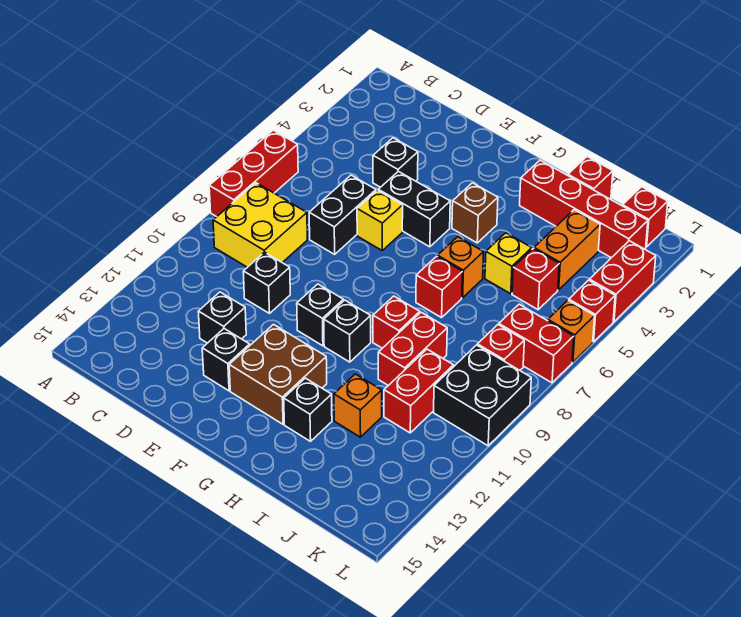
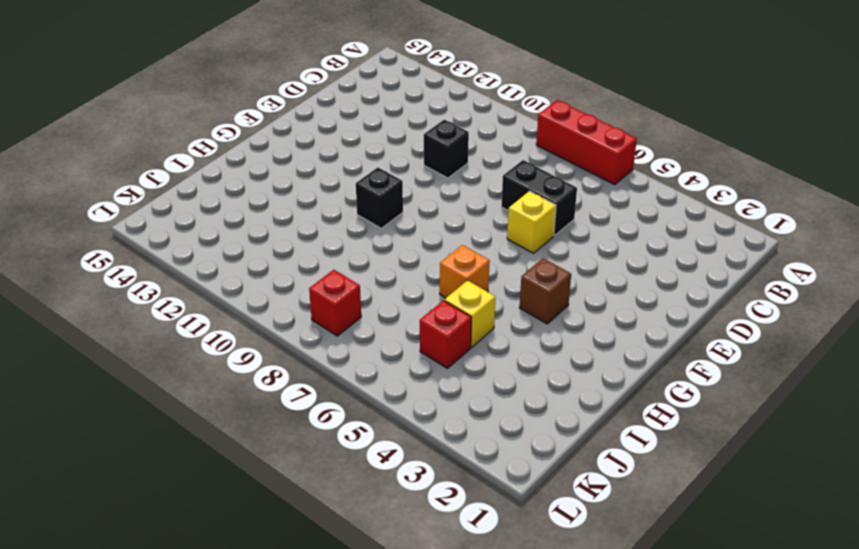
none -> yellow brick B8:C9 level 1
none -> black brick D4 level 1
none -> black brick D12 level 1
none -> black brick E5:F5 level 1

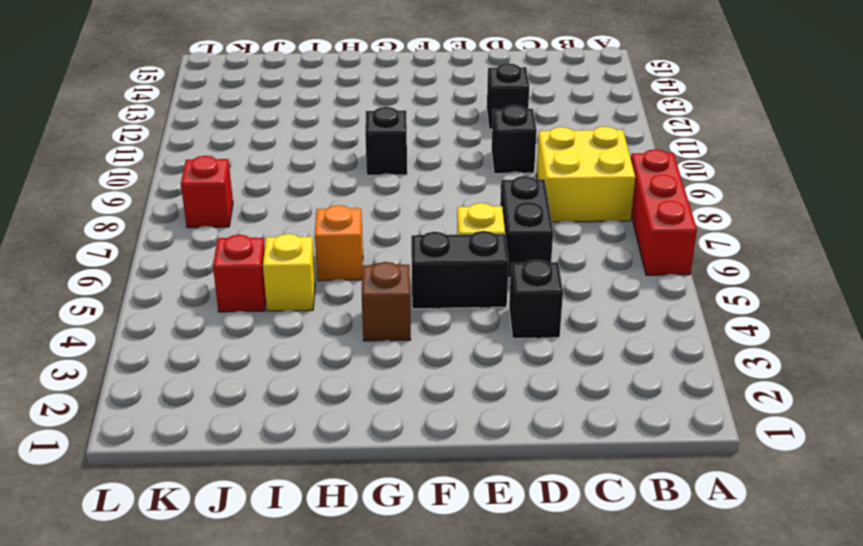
none -> black brick E13 level 1
none -> black brick F10 level 1
none -> brown brick F12:G13 level 1
none -> red brick H2:K2 level 1

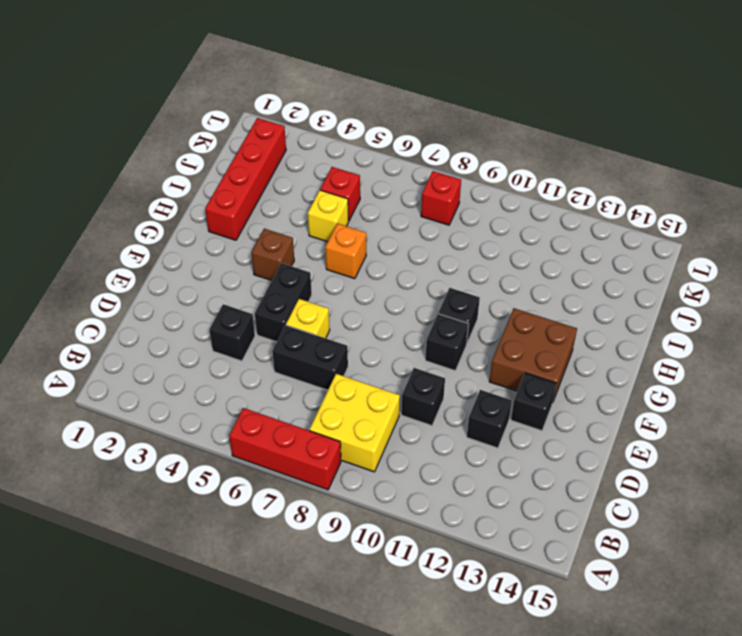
none -> red brick H7 level 1
none -> red brick H9 level 1
none -> black brick H13 level 1
none -> red brick I1 level 1

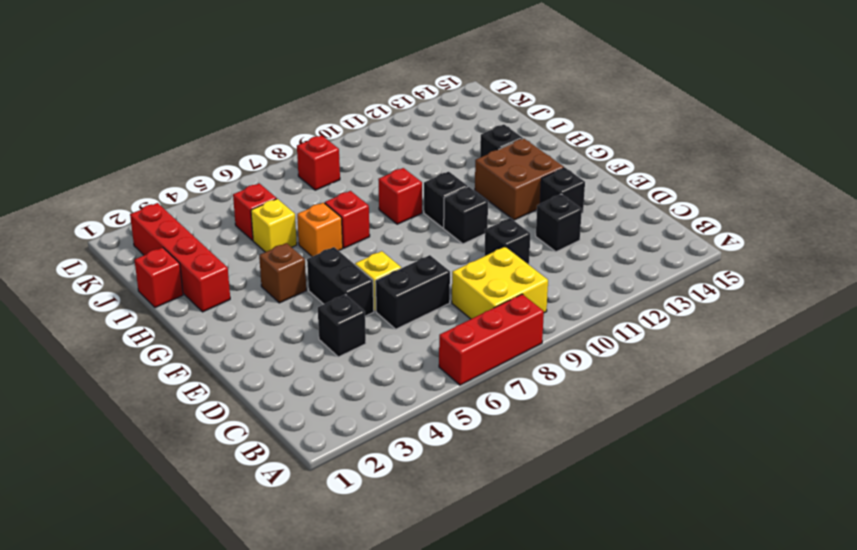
none -> red brick I9:I10 level 1
none -> orange brick I12 level 1
none -> orange brick J3:J4 level 1
none -> red brick J10:J11 level 1

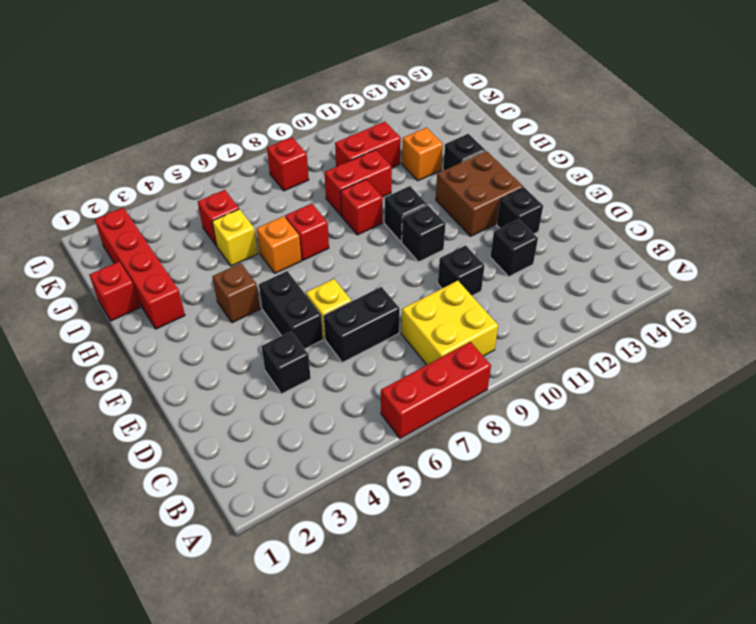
none -> orange brick J3:J4 level 1
none -> red brick K1 level 1
none -> red brick K7:L7 level 1
none -> black brick K9:L10 level 1

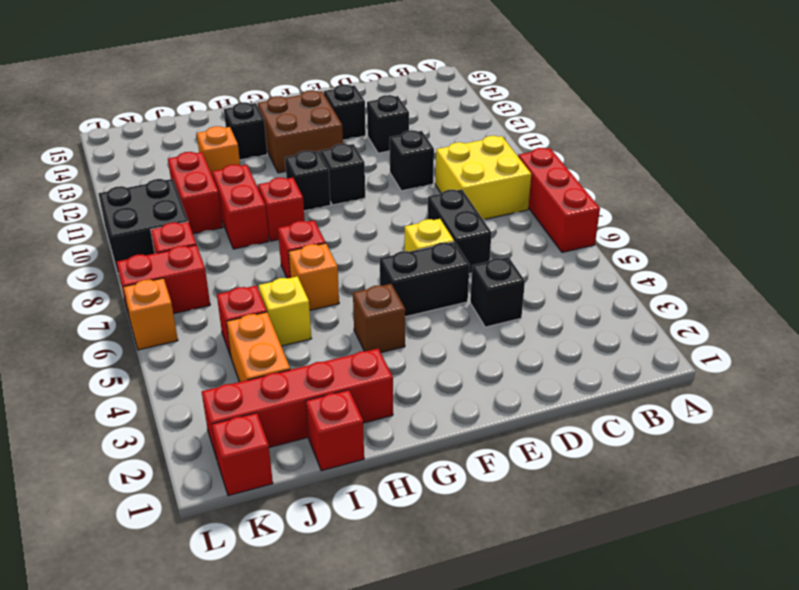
none -> red brick L3:L4 level 1
none -> red brick L5 level 1

